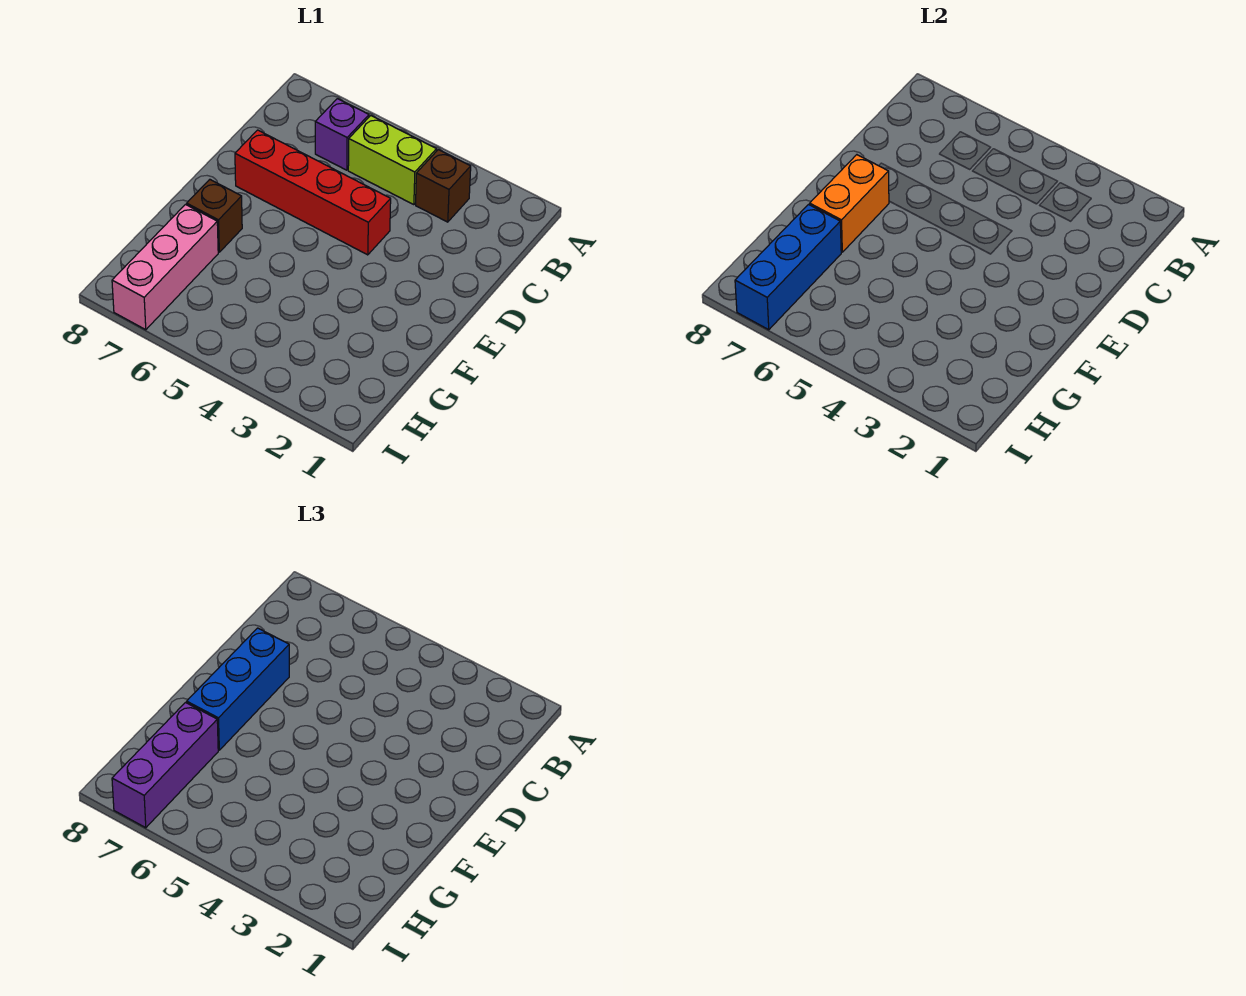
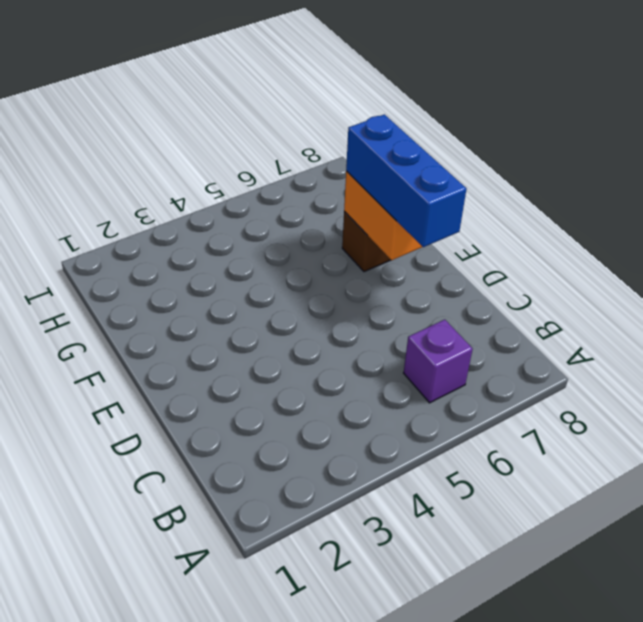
none -> brown brick B3 level 1
none -> lime brick B4:B5 level 1

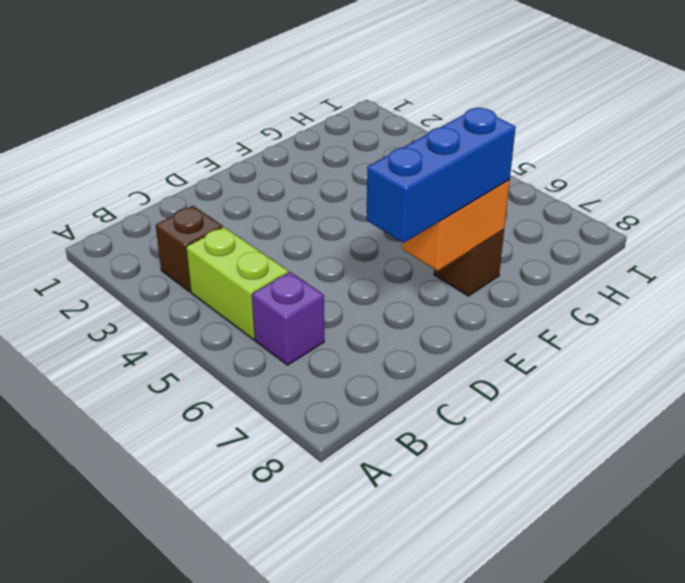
none -> red brick D4:D7 level 1
none -> pink brick G7:I7 level 1

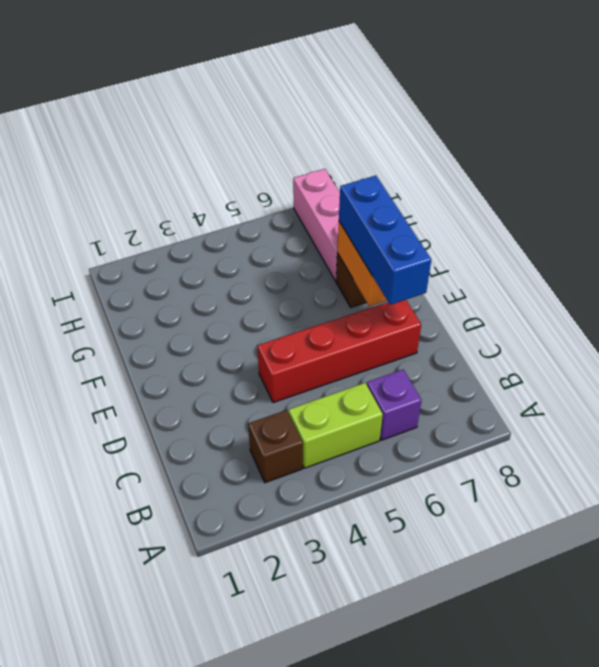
none -> blue brick G7:I7 level 2
none -> purple brick G7:I7 level 3

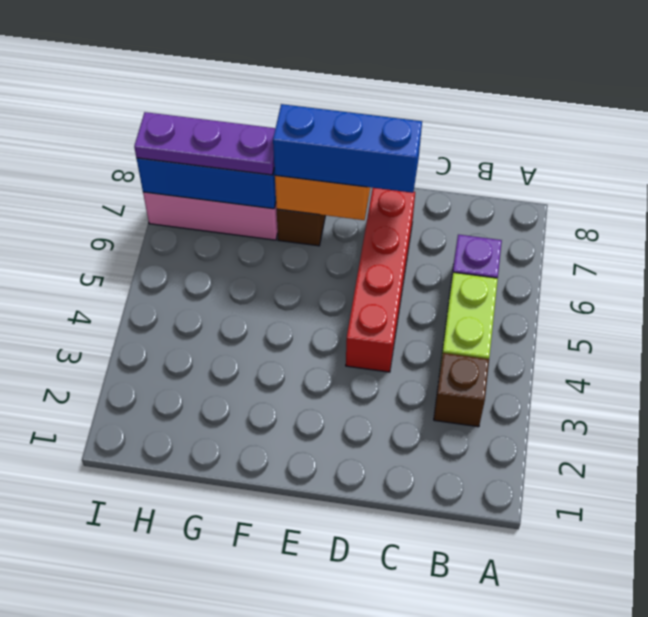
purple plate G7:I7 level 3 -> purple brick G7:I7 level 3

